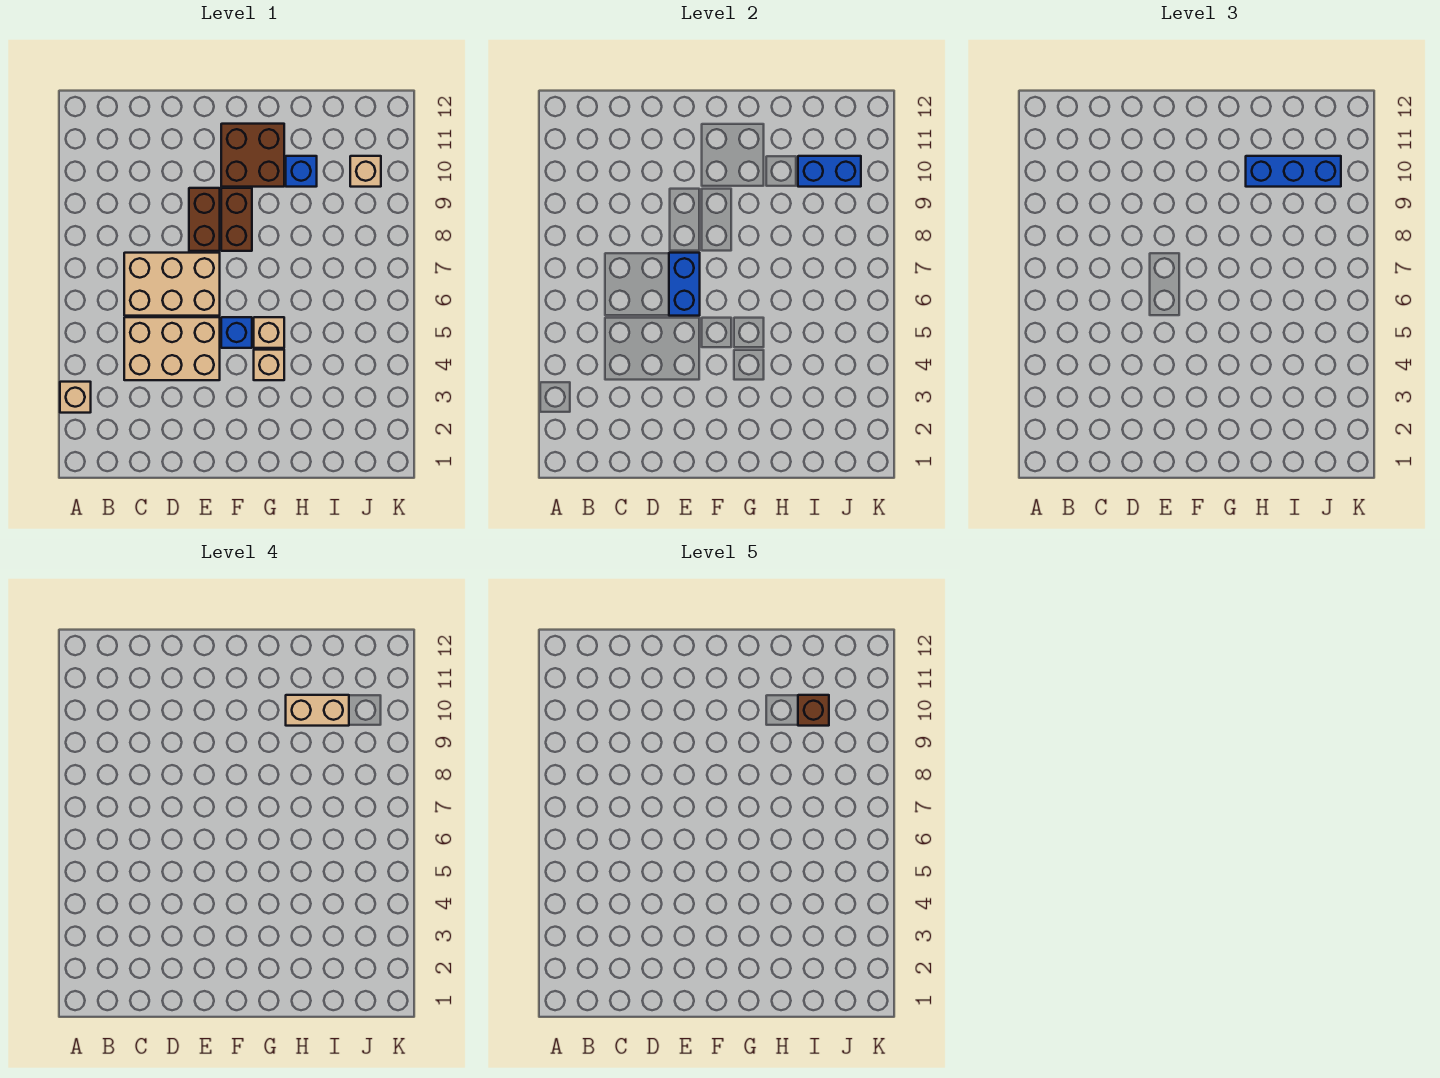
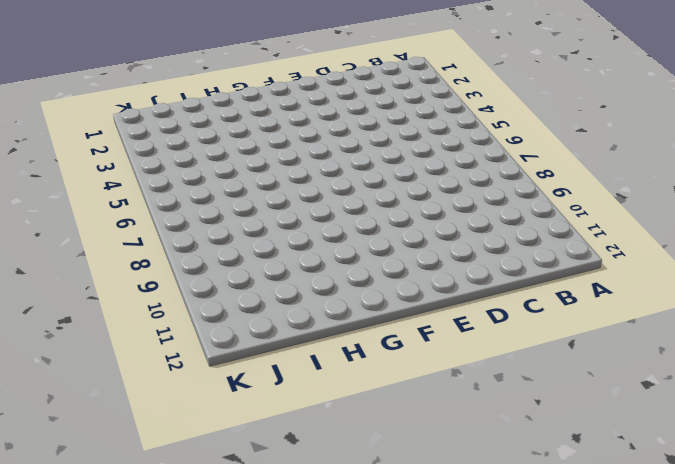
none -> tan brick A3 level 1
none -> tan brick C4:E5 level 1
none -> tan brick C6:E7 level 1

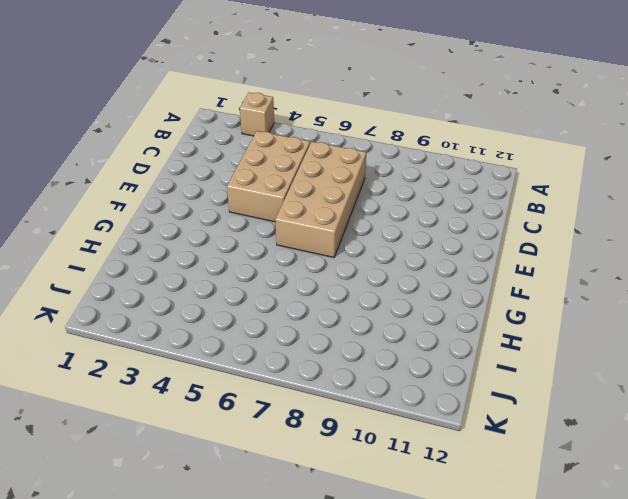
tan brick C6:F7 level 1 -> tan brick C6:E7 level 1
none -> brown brick E8:E9 level 1
none -> blue brick F5 level 1
none -> brown brick F8:F9 level 1

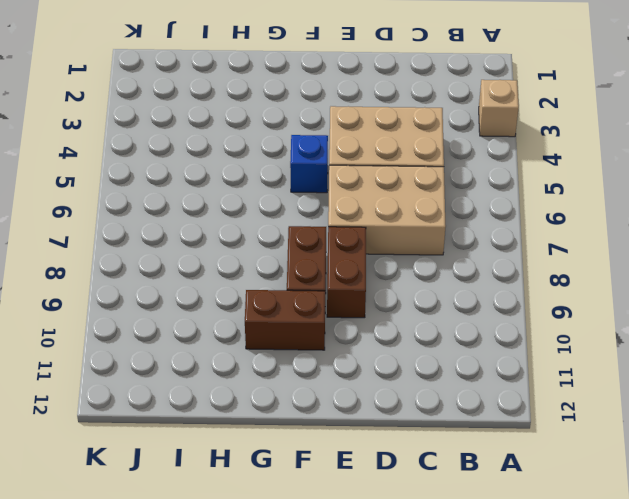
brown brick F10:G10 level 1 -> brown brick F10:G11 level 1
none -> tan brick G4 level 1
none -> tan brick G5 level 1
none -> blue brick H10 level 1

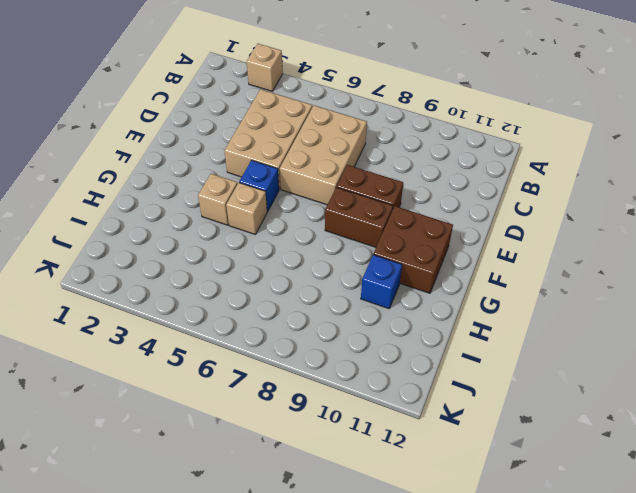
none -> tan brick J10 level 1
none -> blue brick E6:E7 level 2
none -> blue brick I10:J10 level 2

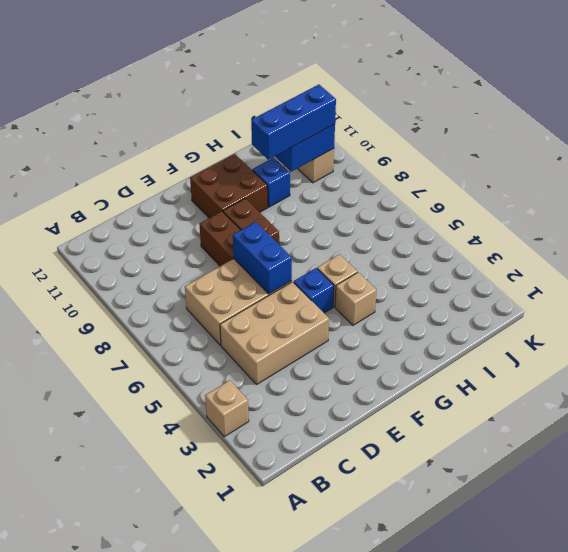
none -> tan brick H10:I10 level 4
none -> brown brick I10 level 5

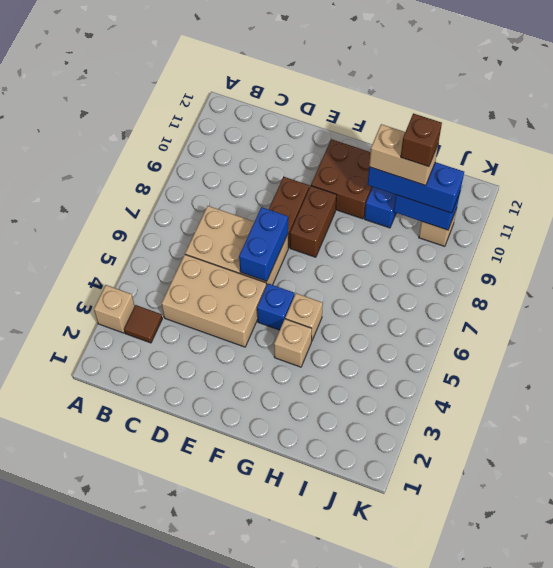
brown tile B3 level 1 -> none

